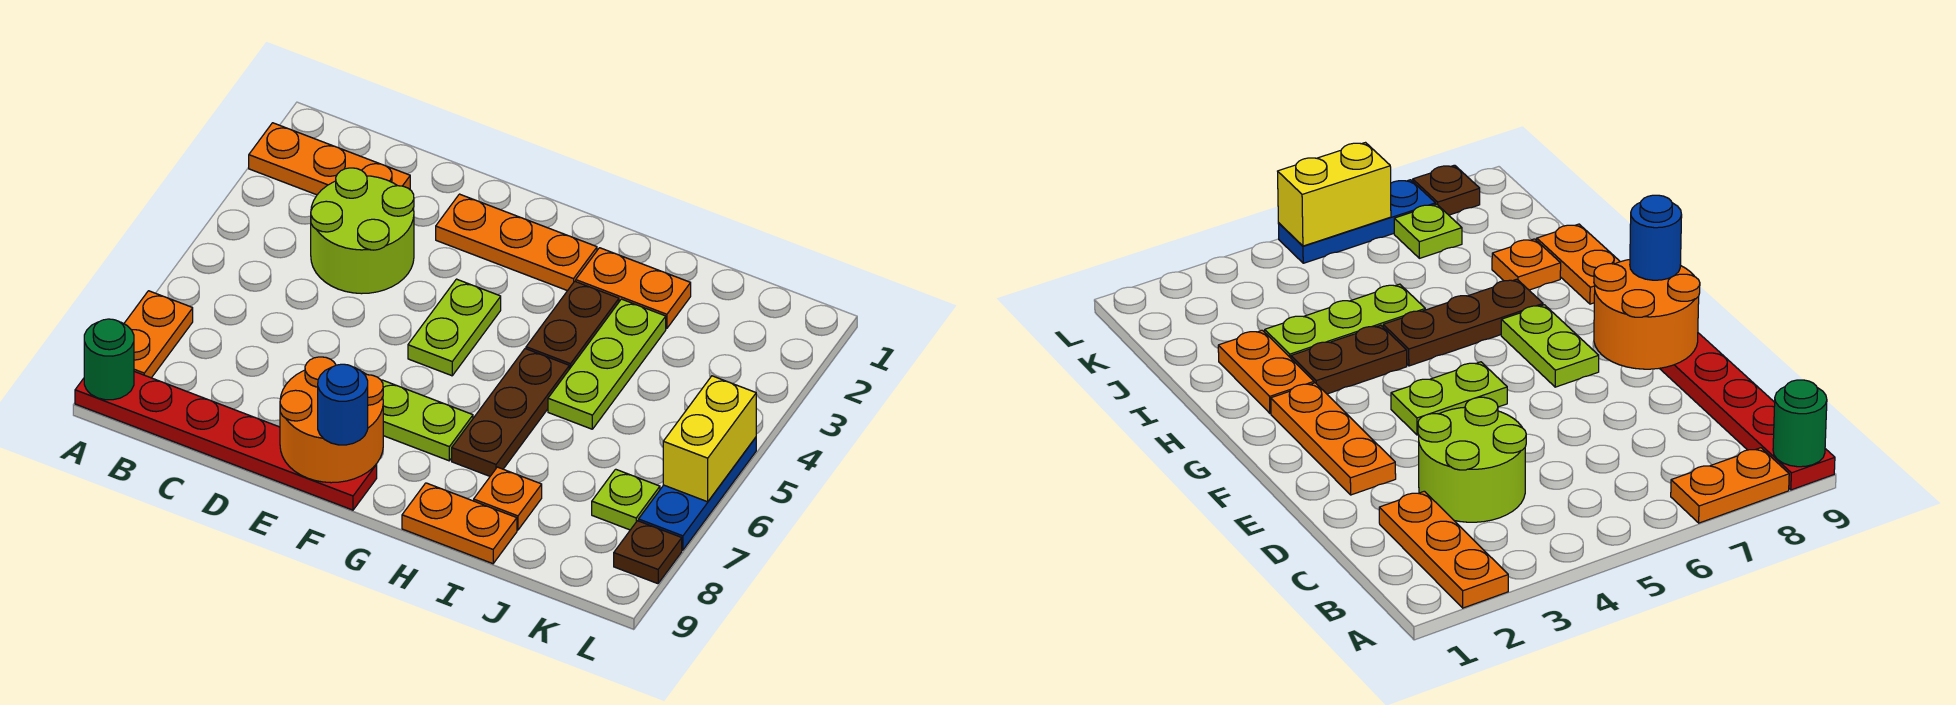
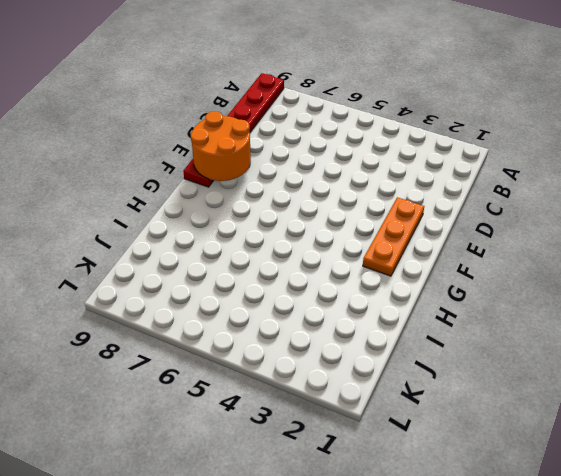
none -> orange plate A2:C2 level 1
none -> orange plate A7:A8 level 1
none -> lime round brick C3:D4 level 1

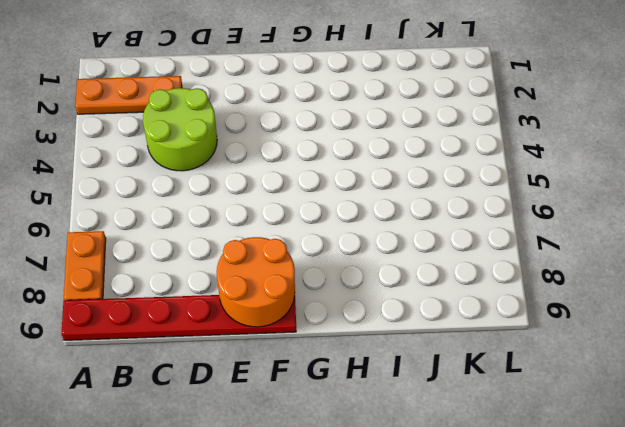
none -> orange plate E2:G2 level 1
none -> lime plate F4:F5 level 1
none -> lime plate F7:G7 level 1

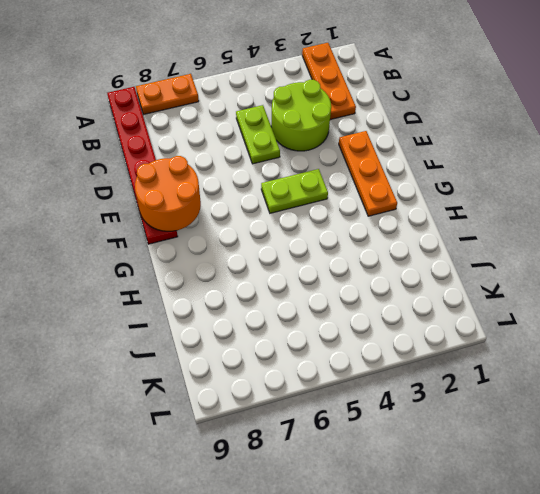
lime plate C5:D5 level 1 -> lime plate F7:G7 level 1
none -> orange plate H2:I2 level 1
none -> brown plate H3:H4 level 1
none -> brown plate H5:H7 level 1

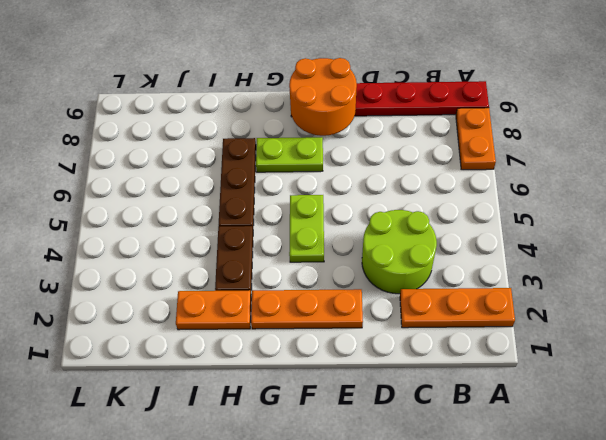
none -> orange plate H9:I9 level 1
none -> lime plate I3:I5 level 1
none -> orange plate I8 level 1

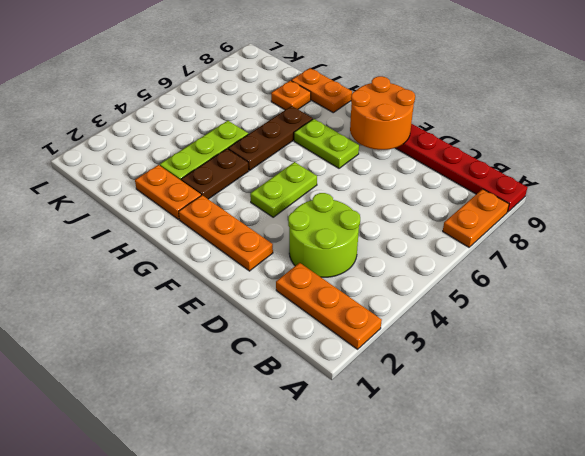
none -> lime plate K7 level 1
none -> blue plate L5:L7 level 1
none -> brown plate L8 level 1

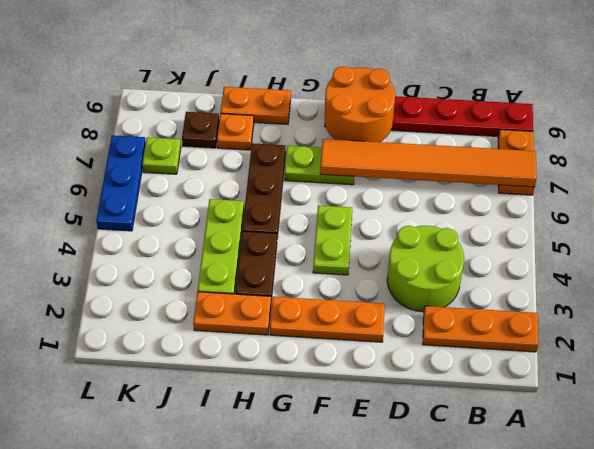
orange tile A7:F7 level 2 -> none
brown plate J8 level 1 -> brown plate L8 level 1
none -> green round brick A9 level 2
none -> yellow brick L5:L6 level 2
none -> blue round brick F9 level 3

